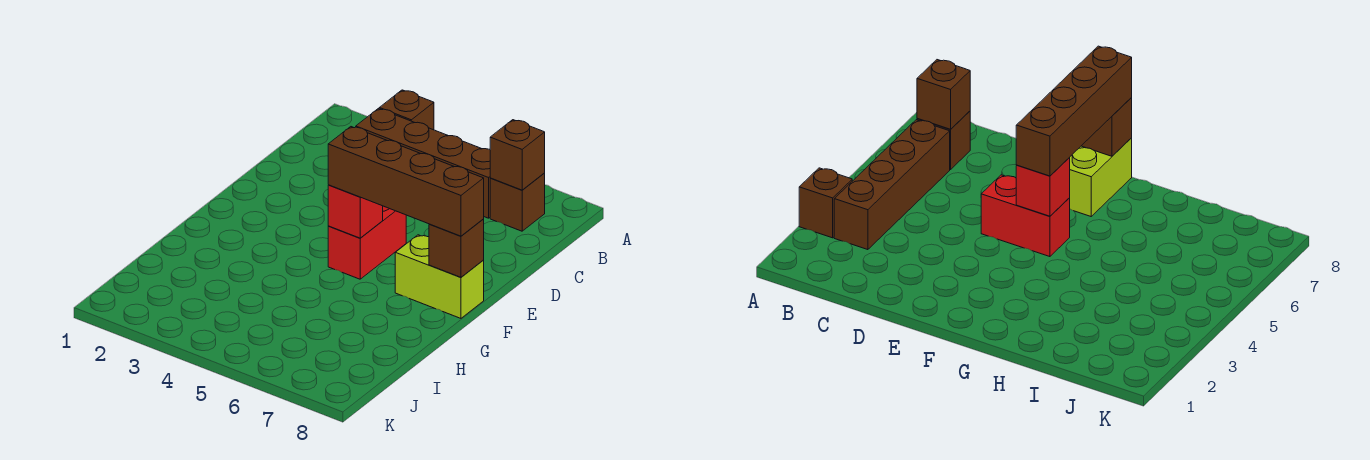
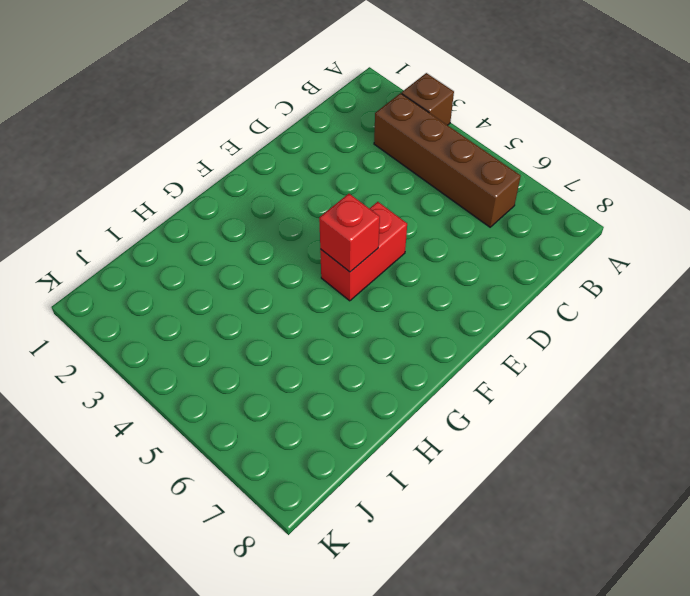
none -> brown brick B7 level 1
none -> lime brick F7:F8 level 1

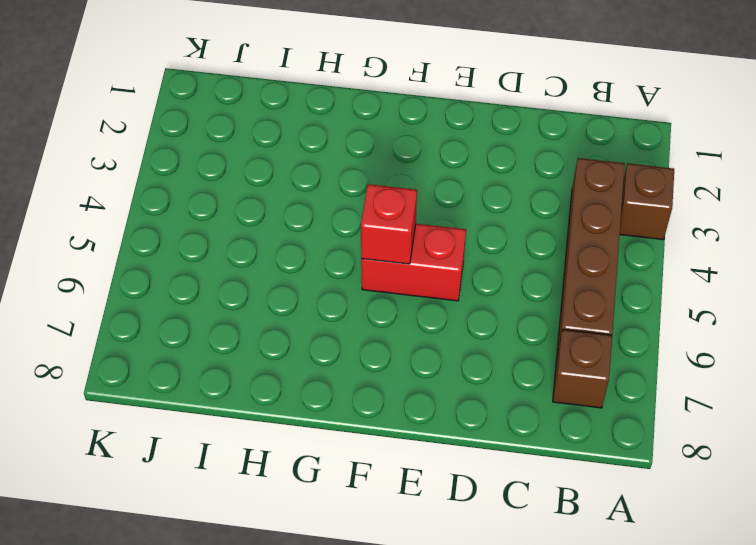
none -> lime brick F7:F8 level 1
none -> brown brick B7 level 2

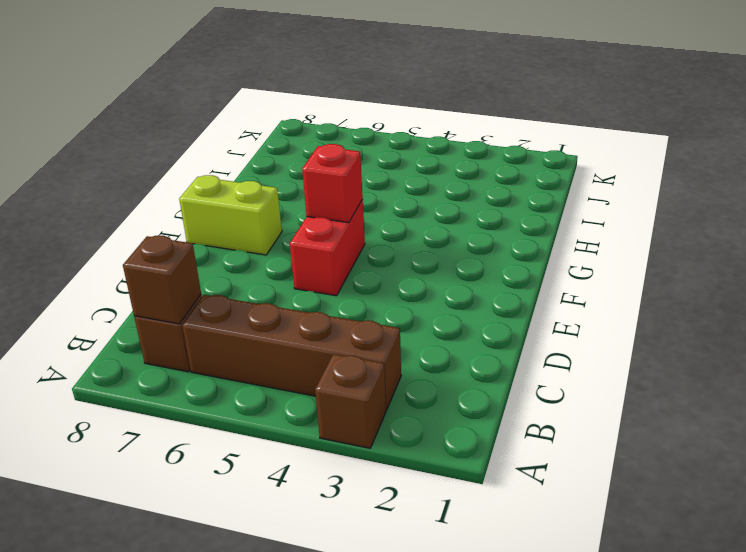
none -> brown brick F8 level 2
none -> brown brick F5:F8 level 3

